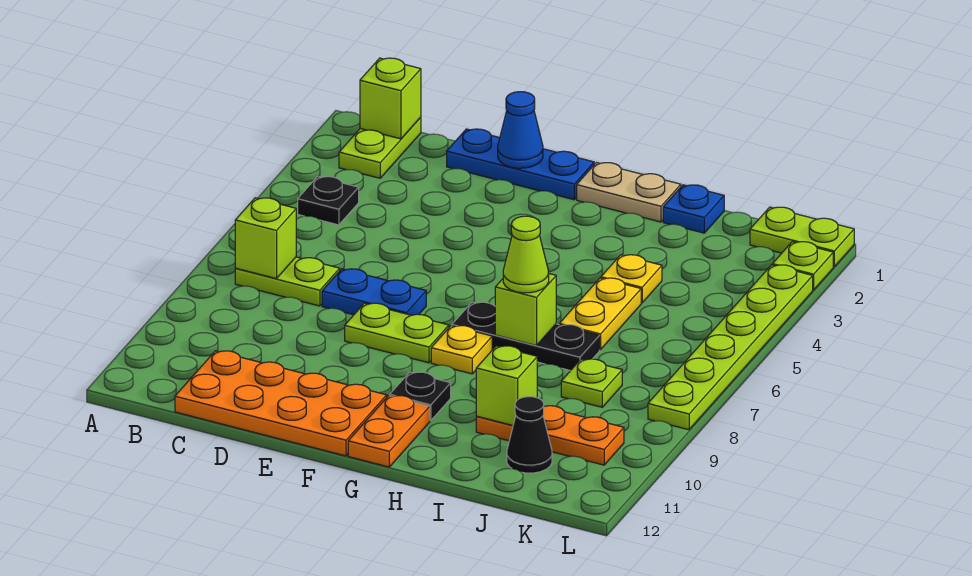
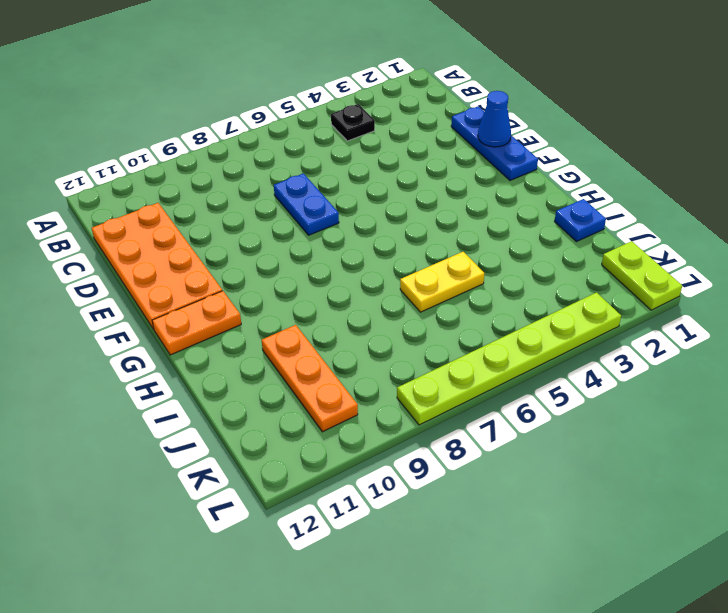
none -> lime plate B1:B2 level 1
none -> lime plate B7:C7 level 1
none -> lime plate E8:F8 level 1

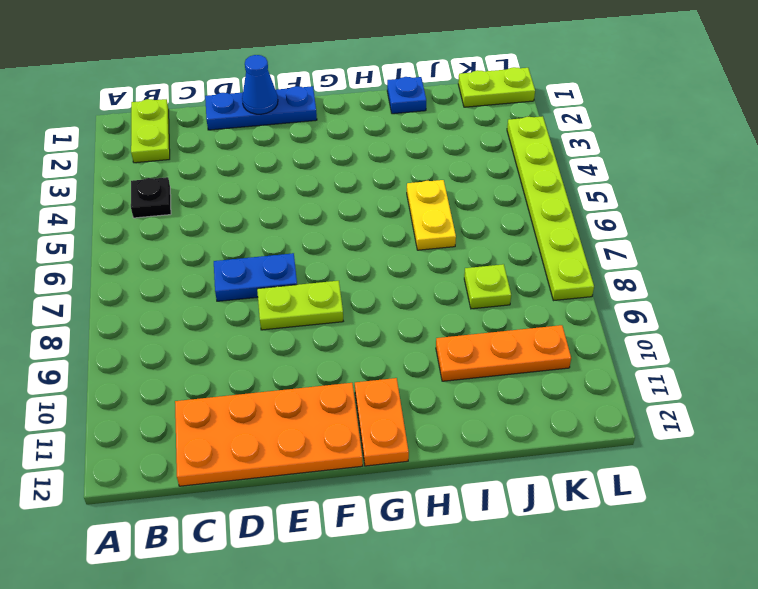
none -> lime plate B7:C7 level 1
none -> tan plate G1:H1 level 1
none -> black plate G7:I7 level 1

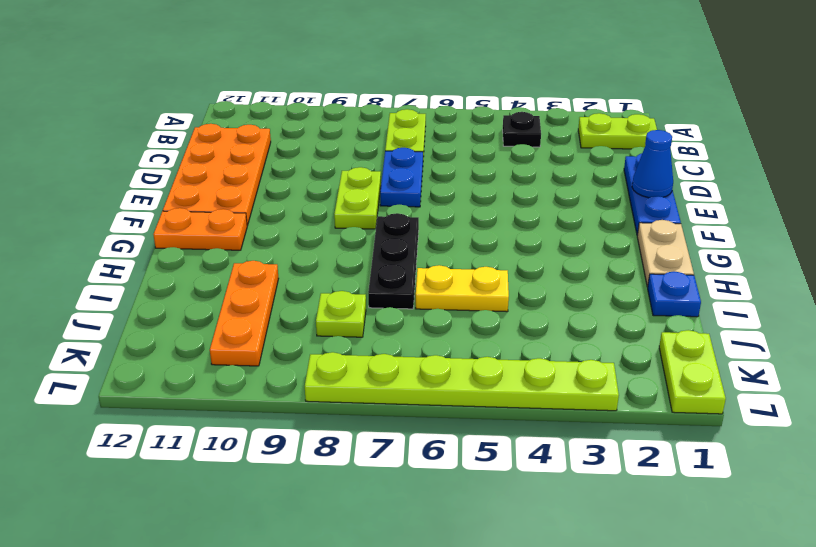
none -> yellow plate G8 level 1
none -> black plate G10 level 1
none -> yellow plate I4 level 1

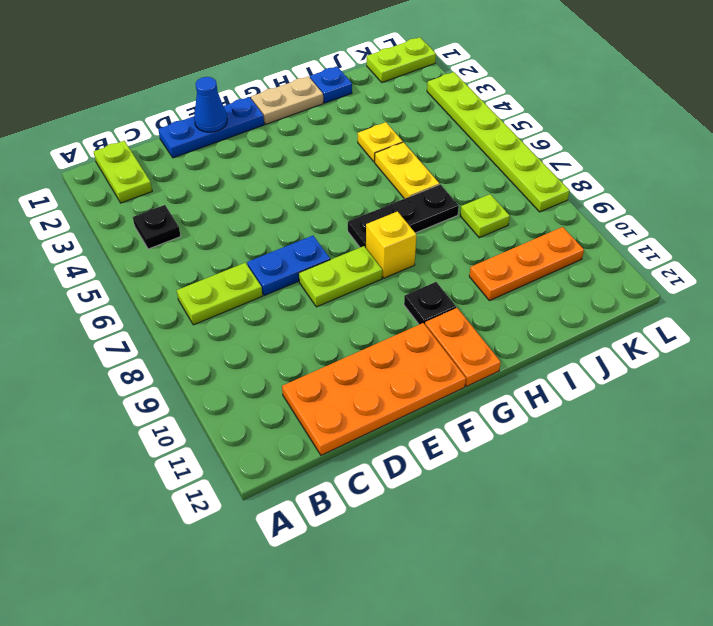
yellow brick G8 level 1 -> yellow plate G8 level 1
none -> black cone J11 level 1
none -> lime plate L2 level 1
none -> lime brick B1 level 2

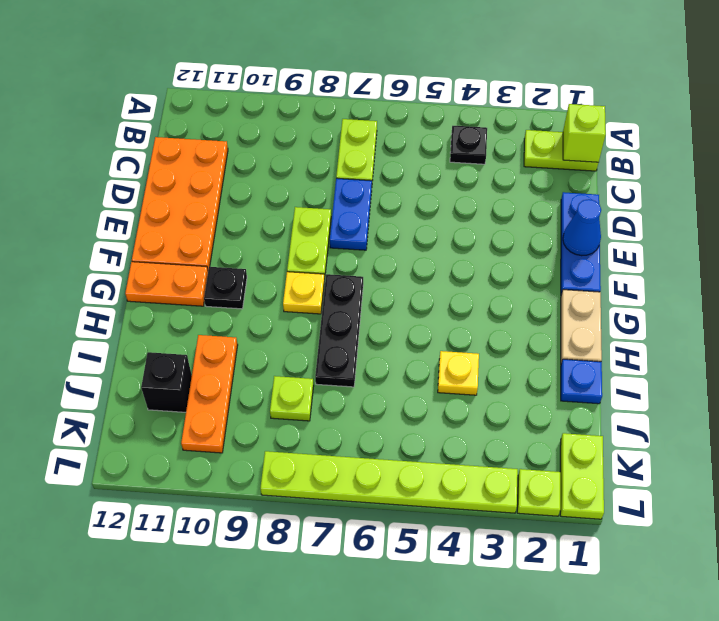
black brick J11 level 1 -> black cone J11 level 1
none -> yellow plate I5:I6 level 1
none -> lime brick B7 level 2
none -> lime brick H7 level 2

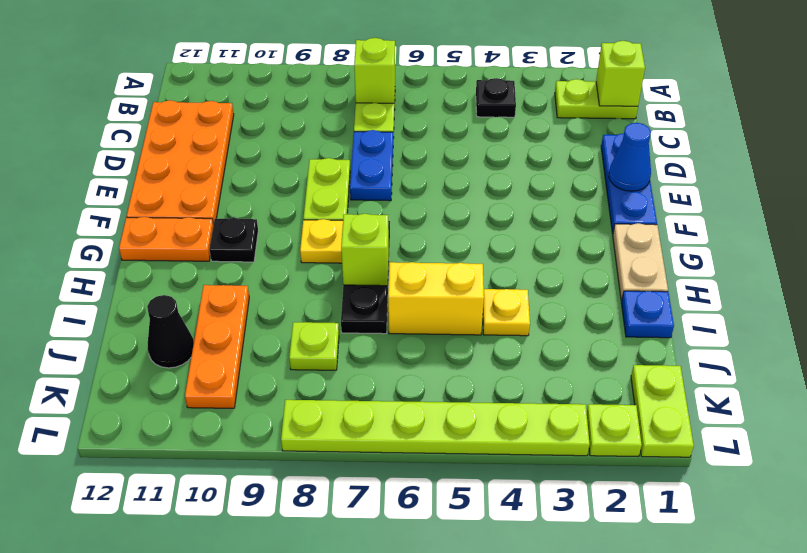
yellow brick I5:I6 level 1 -> yellow plate I5:I6 level 1
none -> lime brick I10 level 2
none -> lime cone H7 level 3

